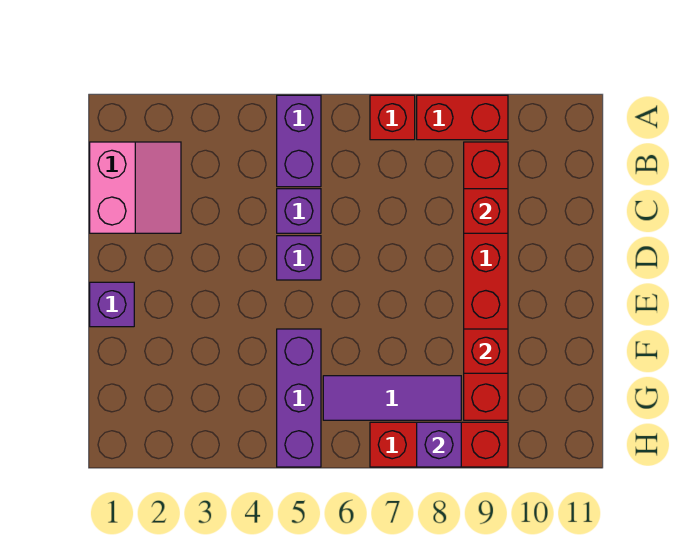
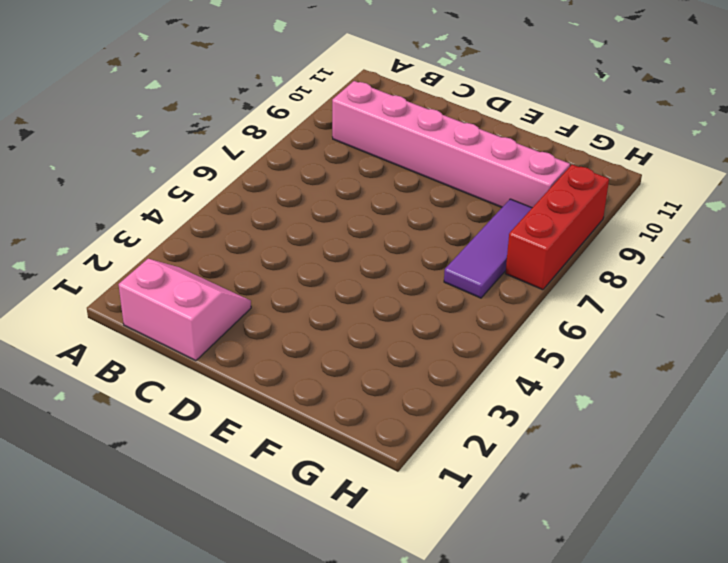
pink brick B9:G9 level 1 -> red brick B9:G9 level 1
none -> purple brick A5:B5 level 1
none -> red brick A7 level 1
none -> red brick A8:A9 level 1

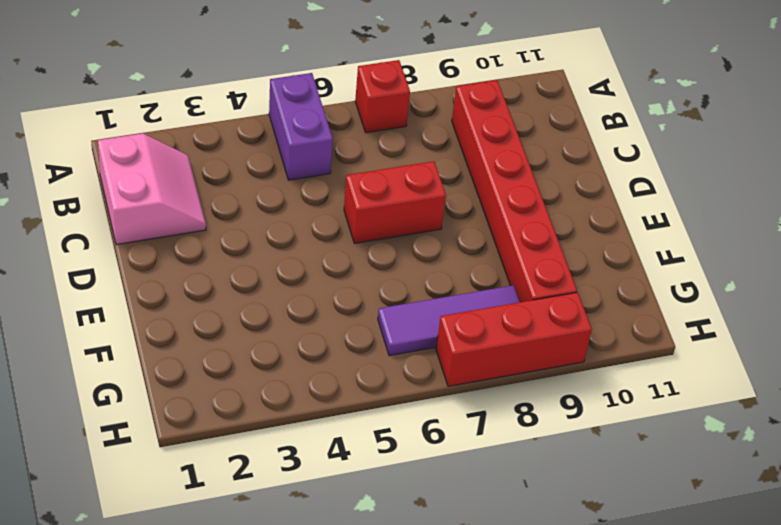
red brick D6:D7 level 1 -> red brick A8:A9 level 1
none -> purple brick C5 level 1
none -> purple brick D5 level 1
none -> purple brick E1 level 1

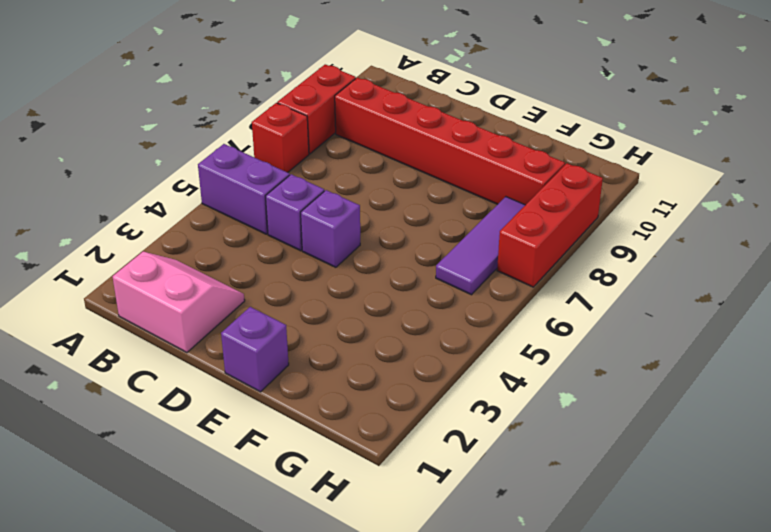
none -> purple brick F5:H5 level 1
none -> red brick C9 level 2
none -> red brick F9 level 2

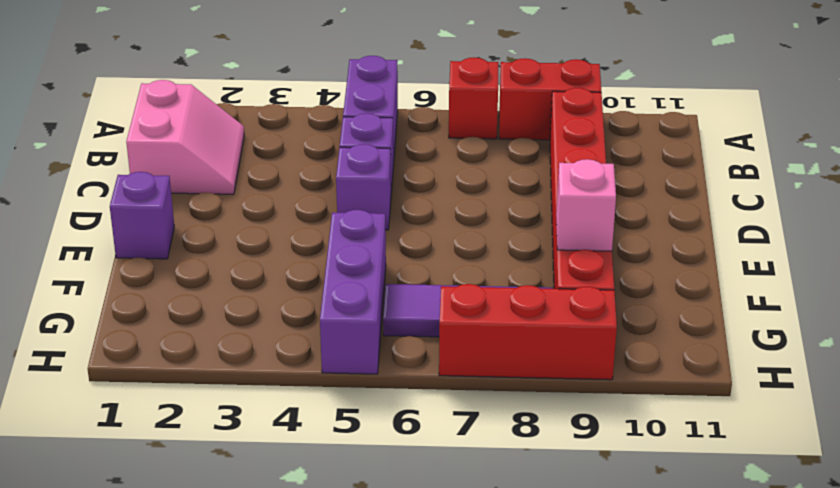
pink brick F9 level 2 -> red brick F9 level 2
none -> red brick C9 level 2
none -> purple brick H8 level 2

